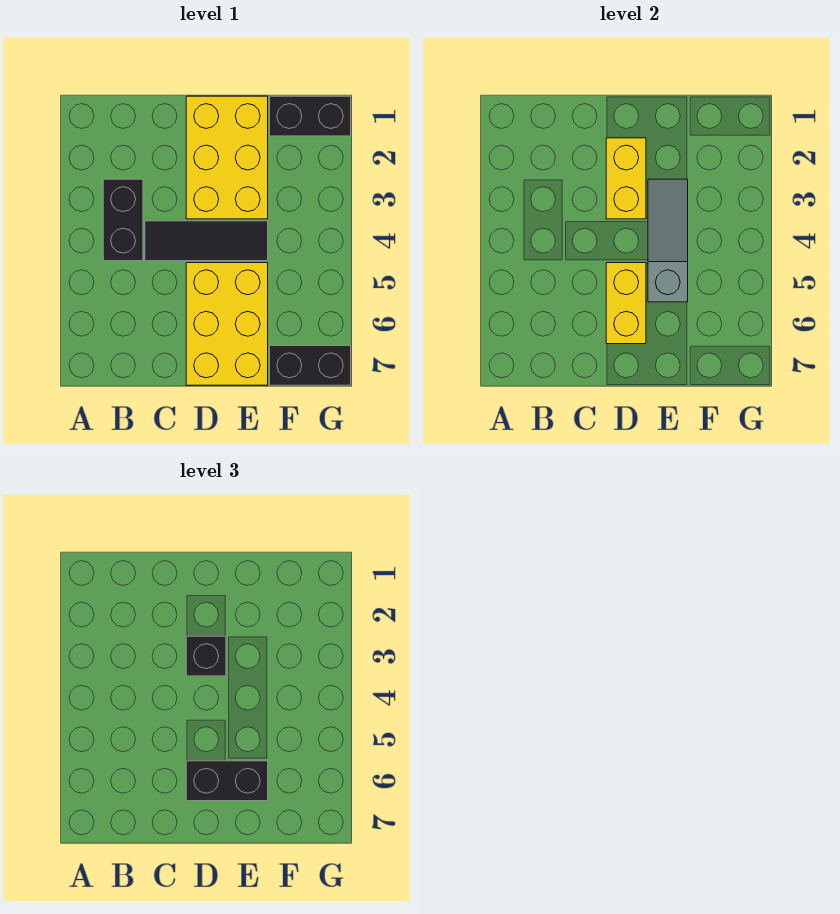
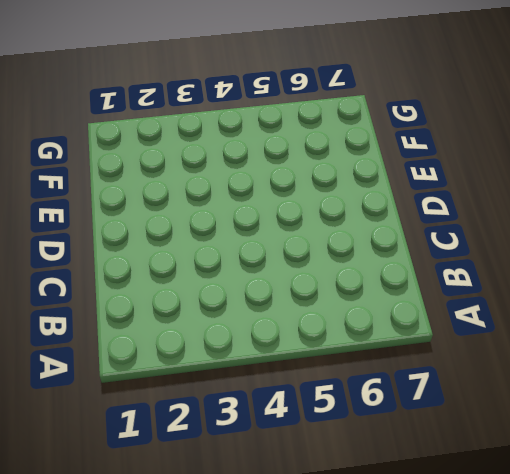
none -> black brick B3:B4 level 1
none -> black tile C4:E4 level 1

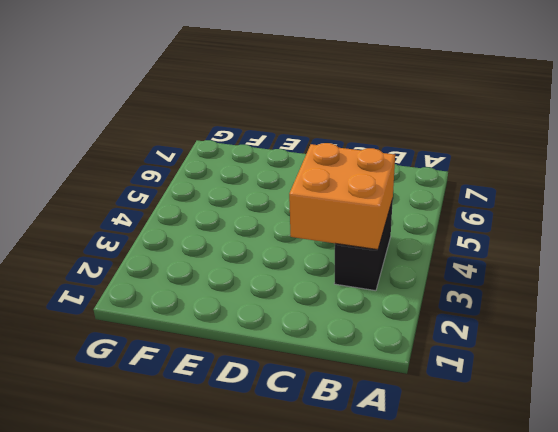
orange brick B3:C4 level 2 -> none
none -> black tile C4:E4 level 1
none -> yellow brick D1:E3 level 1

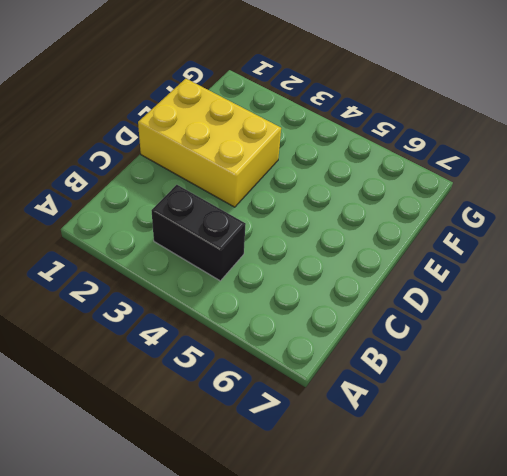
none -> black tile C4:E4 level 1
none -> yellow brick D5:E7 level 1

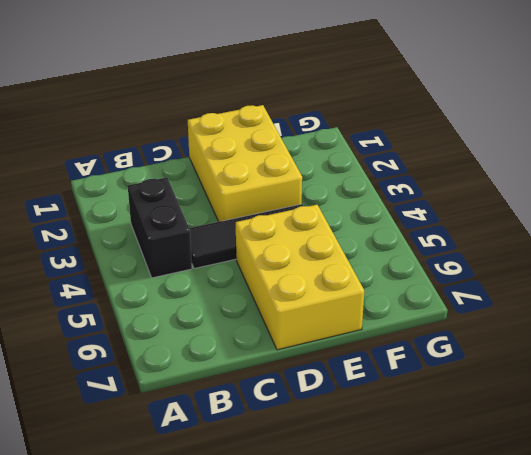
none -> black brick F1:G1 level 1
none -> black brick F7:G7 level 1

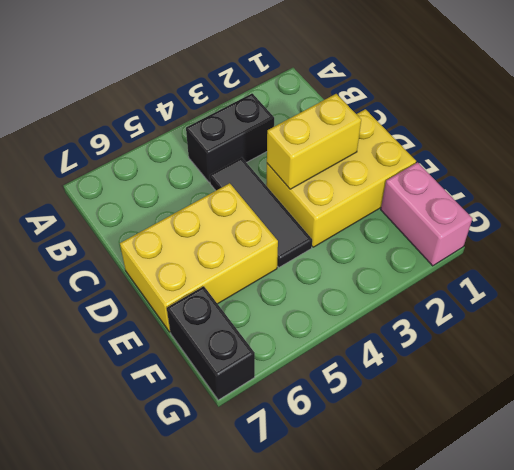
pink brick F1:G1 level 1 -> black brick F1:G1 level 1
none -> yellow brick D5:D6 level 2
none -> grey slope E3:E5 level 2 top 5

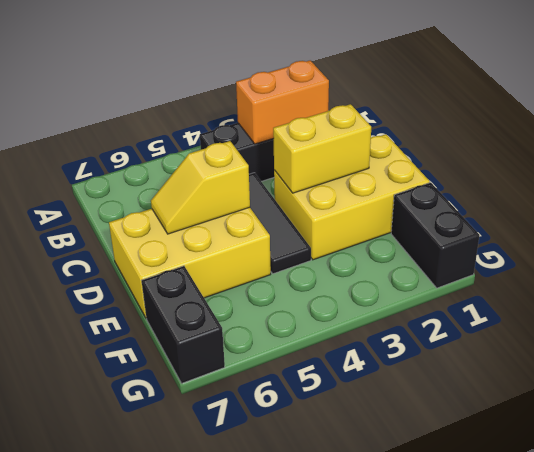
orange brick B2:B3 level 2 -> none
yellow slope D5:D6 level 2 top 5 -> yellow brick D5:D6 level 2
none -> grey slope E3:E5 level 2 top 5
none -> black brick D3 level 3

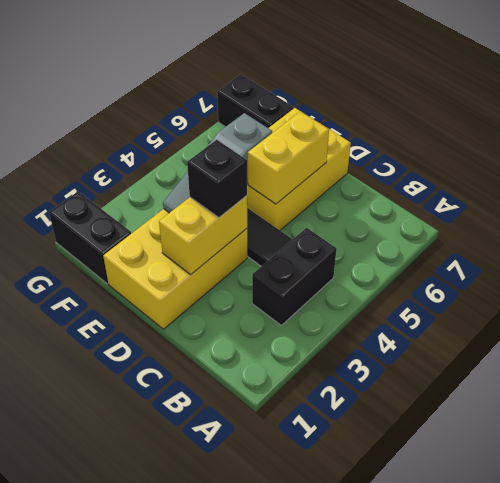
none -> black brick D6:E6 level 3

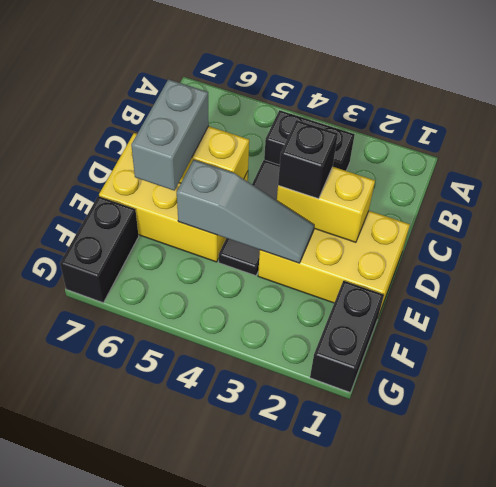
grey brick D6:E6 level 3 -> black brick D6:E6 level 3

